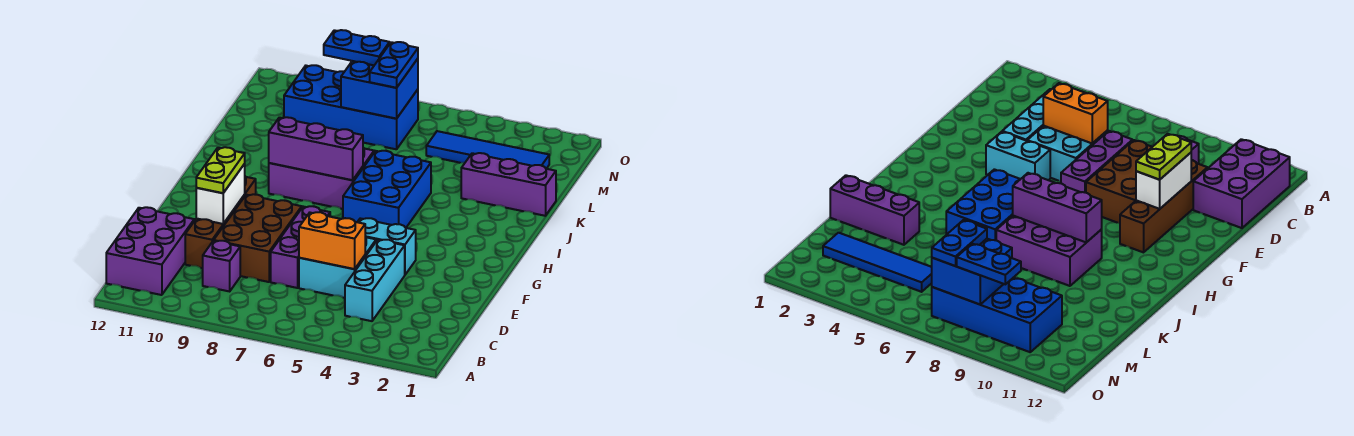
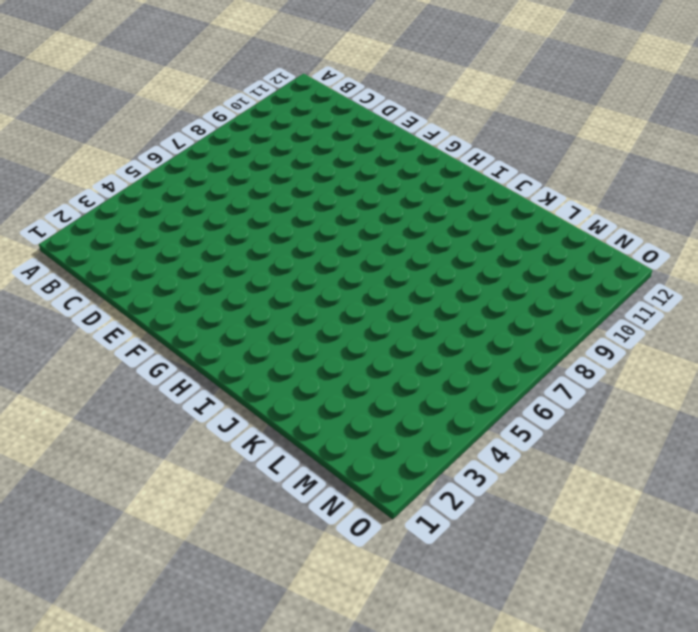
none -> purple brick B11:D12 level 1
none -> cyan brick C4:E4 level 1
none -> purple brick C9 level 1

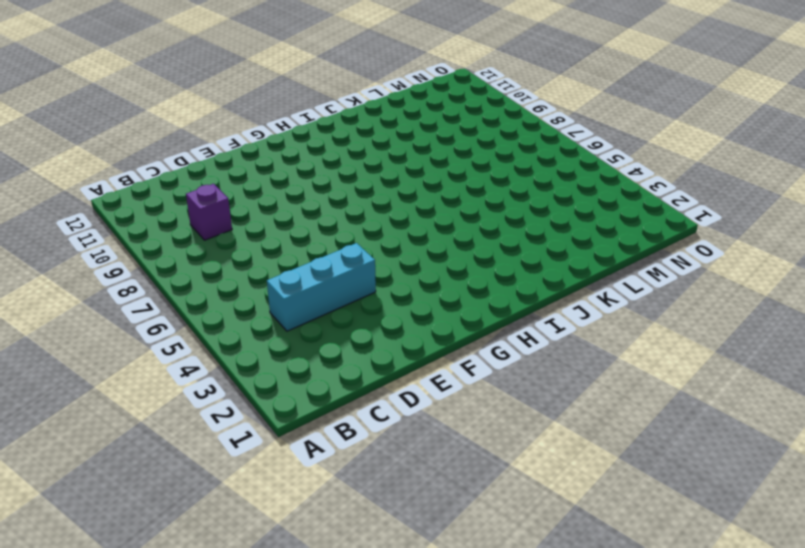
none -> purple brick B11:D12 level 1
none -> cyan brick D5:E6 level 1
none -> purple brick D7:F7 level 1

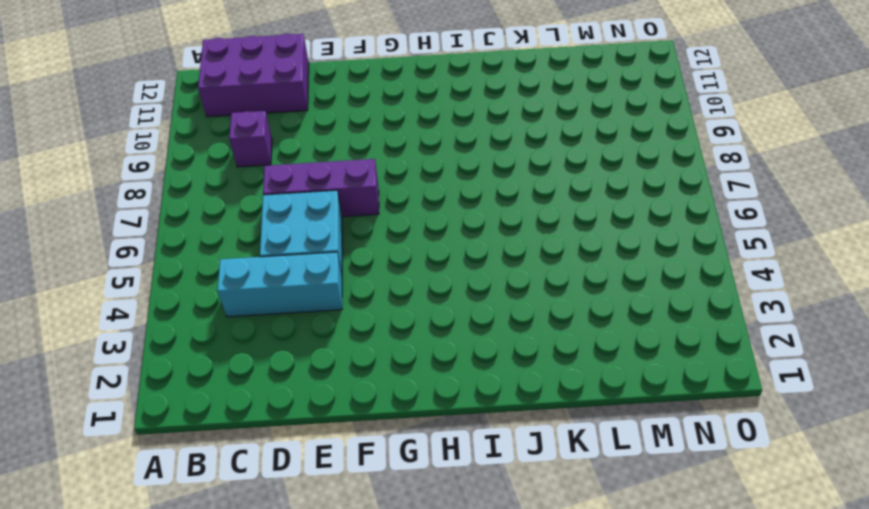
none -> brown brick D8:F9 level 1
none -> brown brick D10:G10 level 1
none -> cyan brick F4:F5 level 1

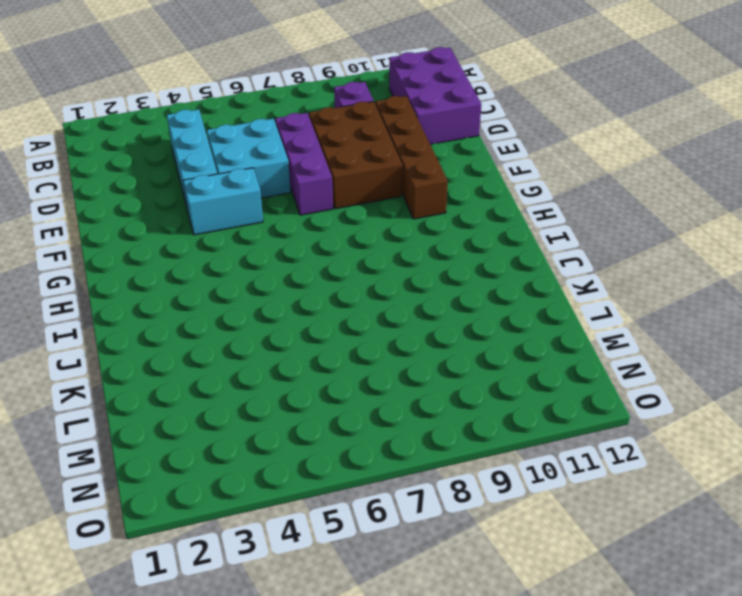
none -> blue brick H5:J6 level 1
none -> purple brick I7:J9 level 1
none -> purple brick K1:K3 level 1

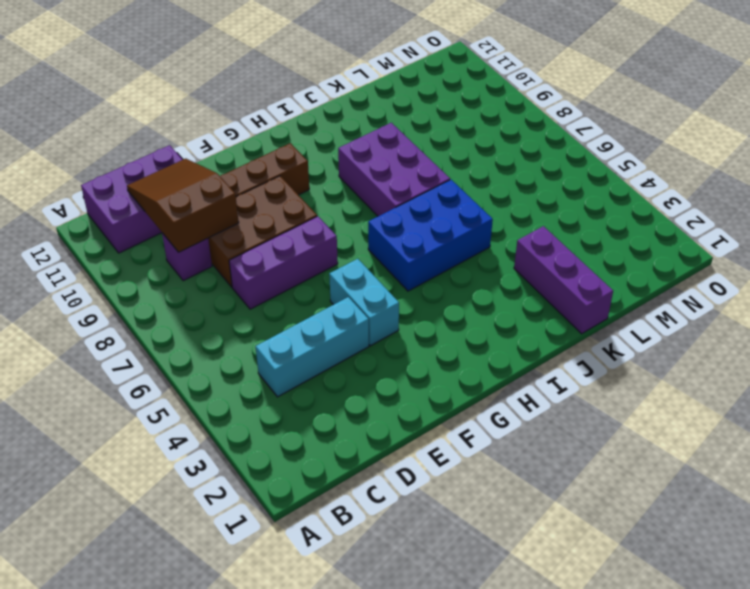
brown slope C9:D11 level 2 top 9 -> none
none -> cyan brick D5:E6 level 1
none -> blue tile M2:M5 level 1
none -> blue brick M7:N10 level 1

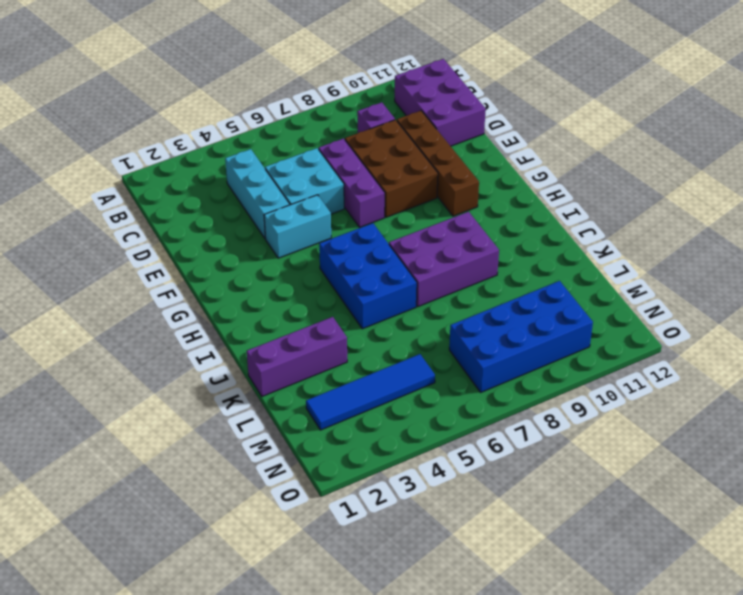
none -> orange brick D5:D6 level 2
none -> white brick E10:F10 level 2
none -> purple brick I7:I9 level 2

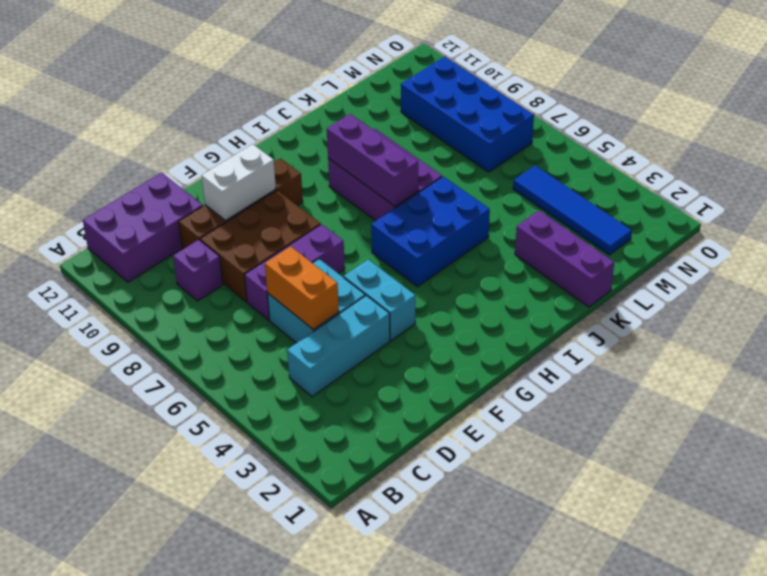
none -> blue brick M7:N8 level 2
none -> lime plate E10:F10 level 3
none -> blue plate M7:N7 level 3

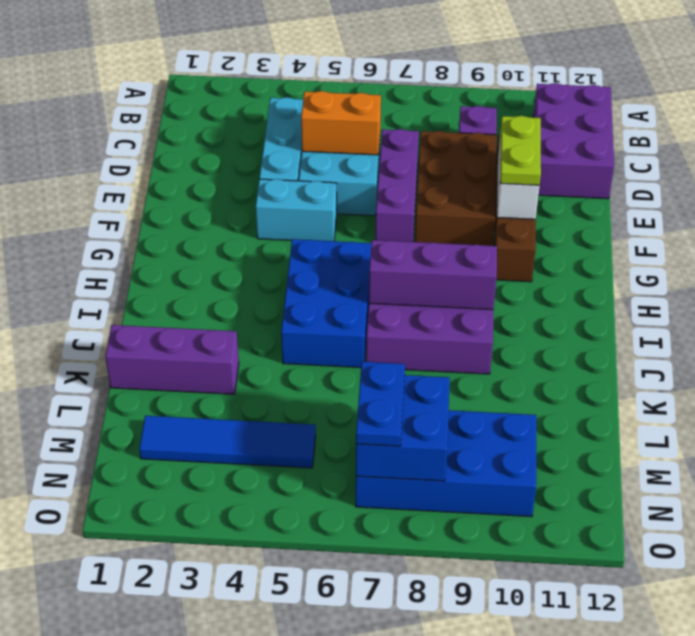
none -> blue plate N8:N9 level 3

